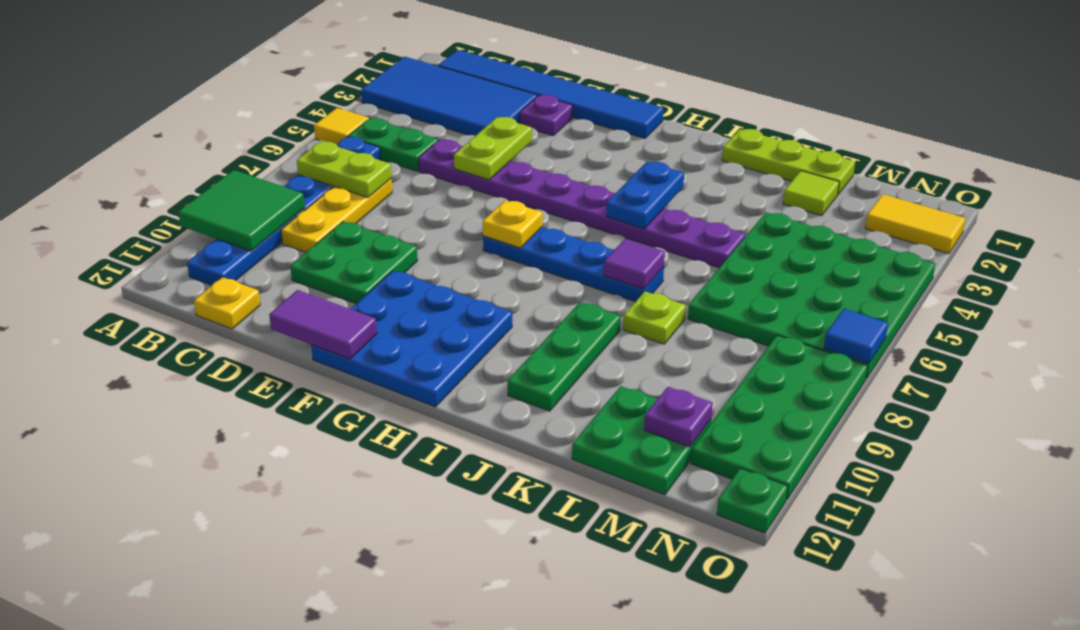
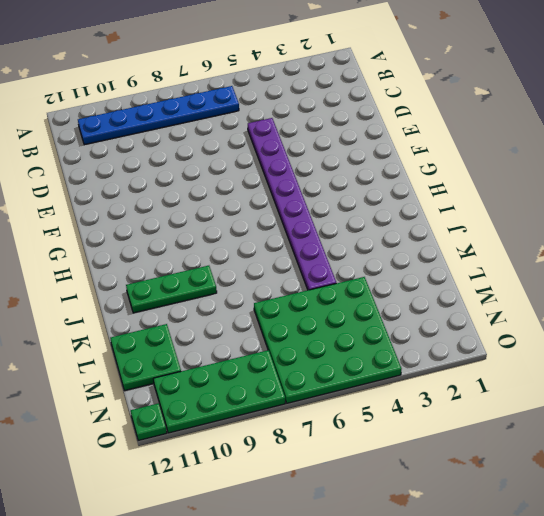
none -> blue tile A2:D3 level 1
none -> yellow tile A5 level 1
none -> blue tile B1:G1 level 1
none -> green plate B5:C5 level 1

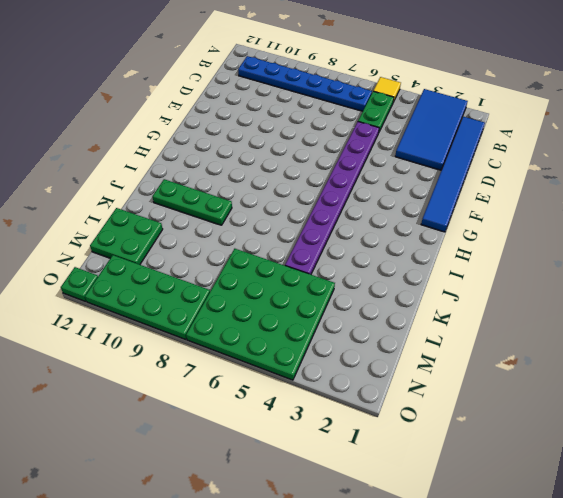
none -> yellow plate C7:C9 level 1
none -> yellow plate C12 level 1
none -> green plate D9:E10 level 1
none -> purple plate E2 level 1

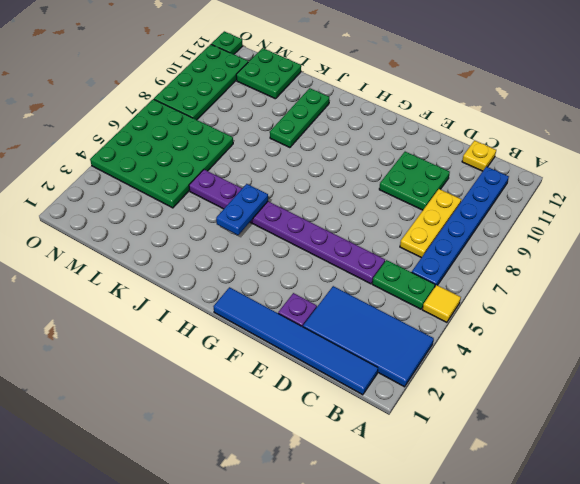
none -> blue plate F10:H12 level 1
none -> blue plate G7:J7 level 1
none -> lime plate J1:L1 level 1
none -> lime plate K8 level 1

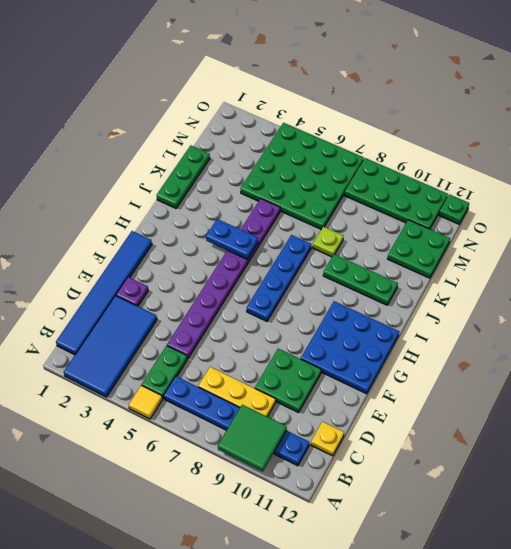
green plate J1:L1 level 1 -> lime plate J1:L1 level 1
none -> lime tile L2 level 1
none -> yellow tile N2:O2 level 1
none -> lime plate B7:C7 level 2
none -> lime plate E4:E5 level 2

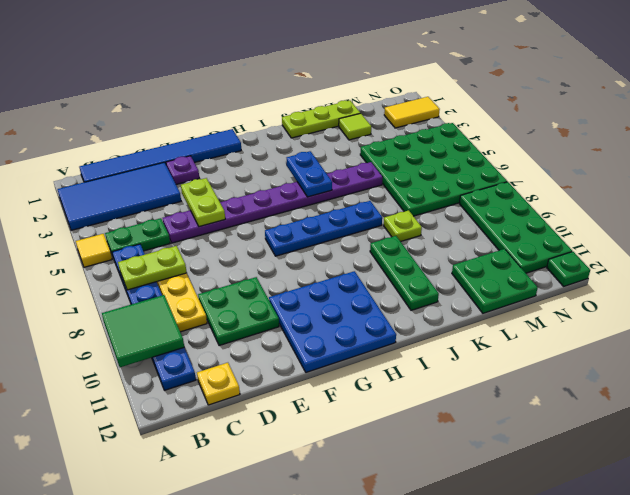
none -> purple tile E12:F12 level 2
none -> yellow plate G7 level 2
none -> purple tile J7 level 2
none -> purple plate M11 level 2

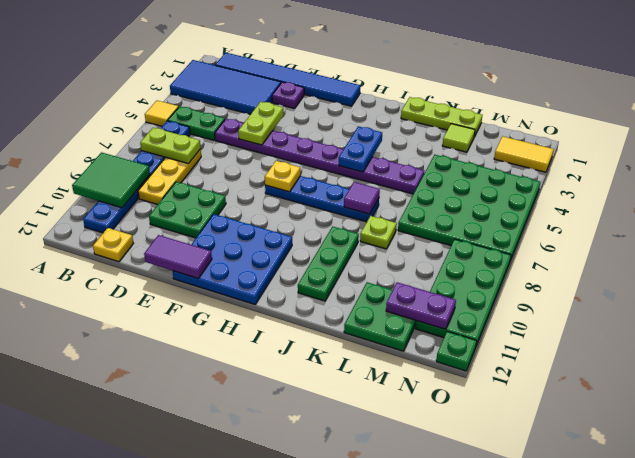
purple plate M11:N11 level 2 -> purple plate M11 level 2
none -> blue tile O7 level 2

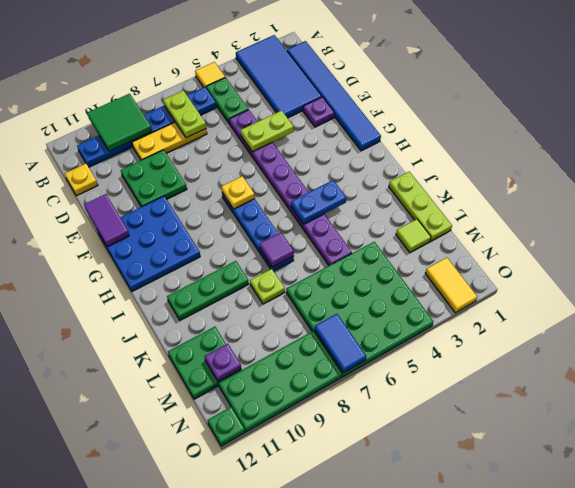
blue tile N7:O7 level 2 -> blue tile O7 level 2

